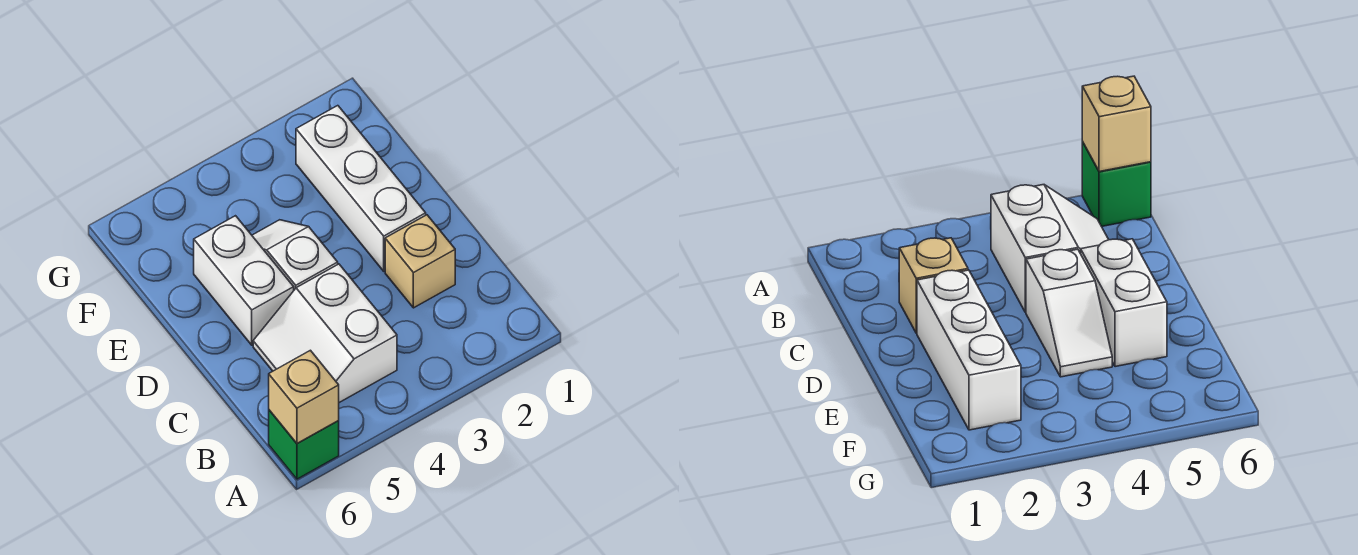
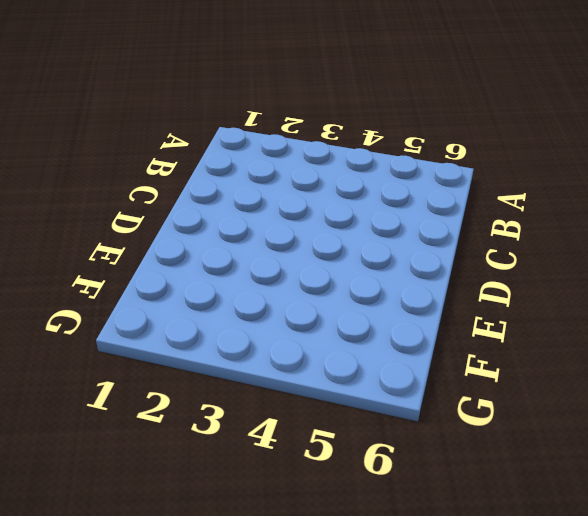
none -> green brick A6 level 1
none -> white slope B4:C5 level 1 top 4

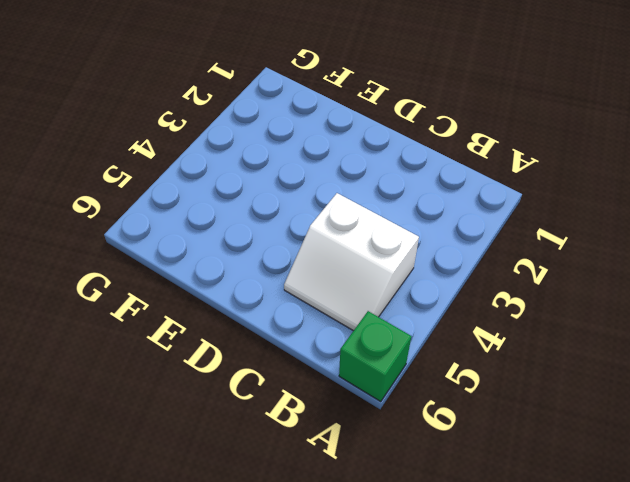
none -> tan brick C2 level 1
none -> white brick D2:F2 level 1

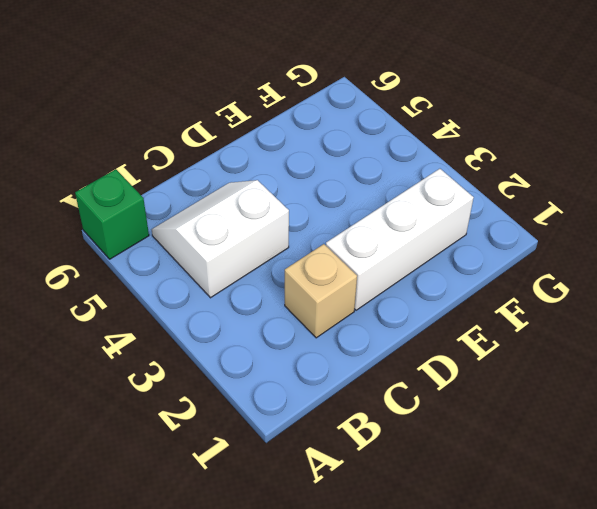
none -> white slope D4:E4 level 1 top D
none -> white brick D5:E5 level 1

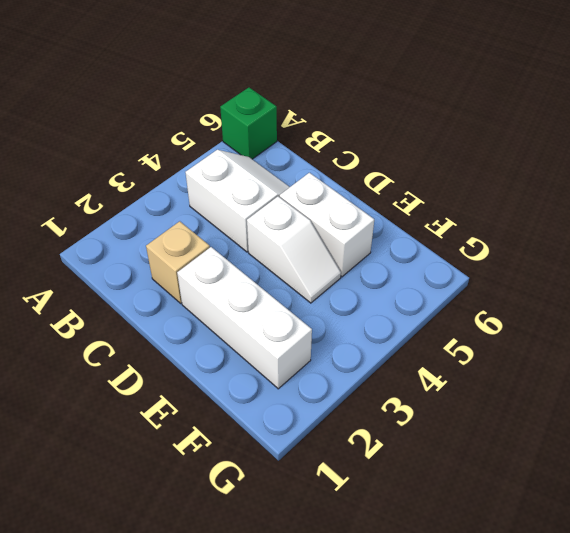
none -> tan brick A6 level 2

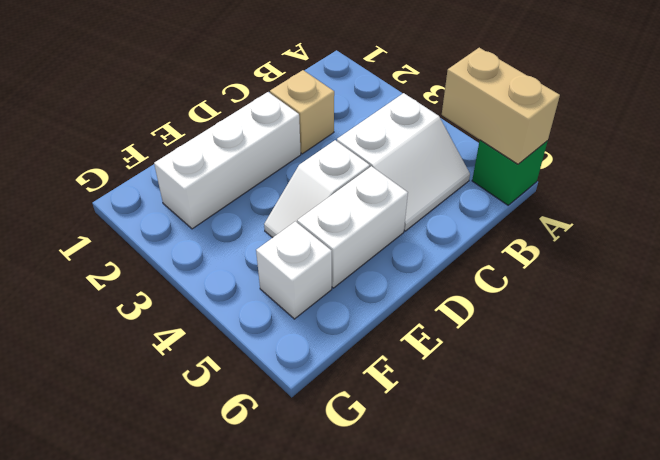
tan brick A5:A6 level 2 -> tan brick A6 level 2
white brick F5 level 1 -> none

